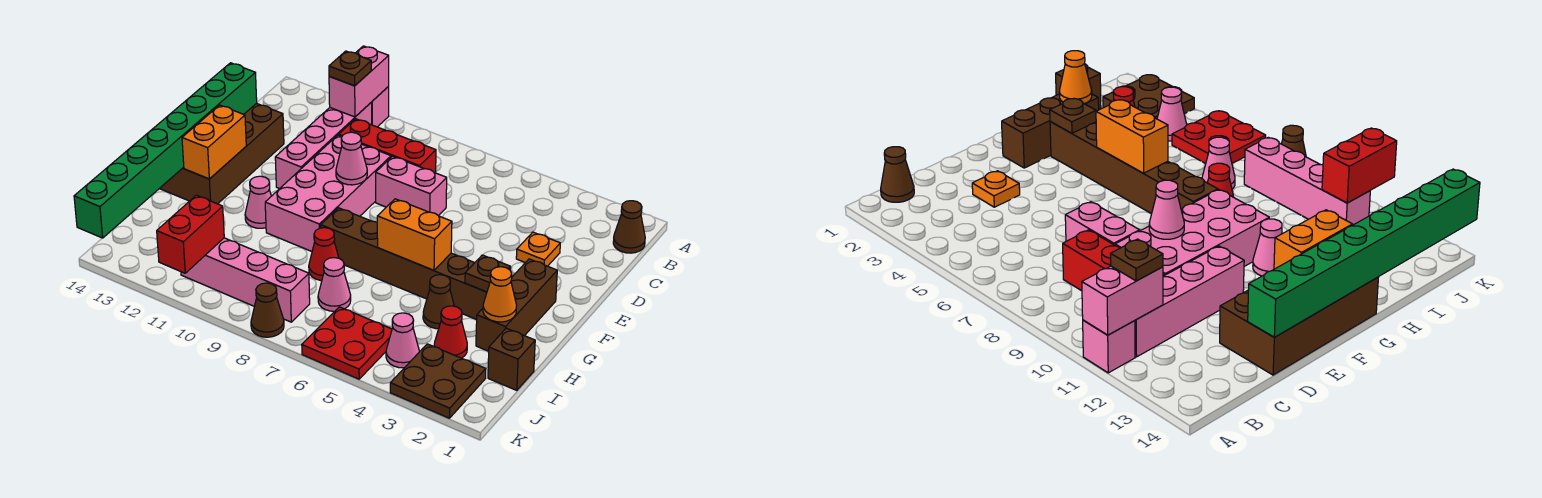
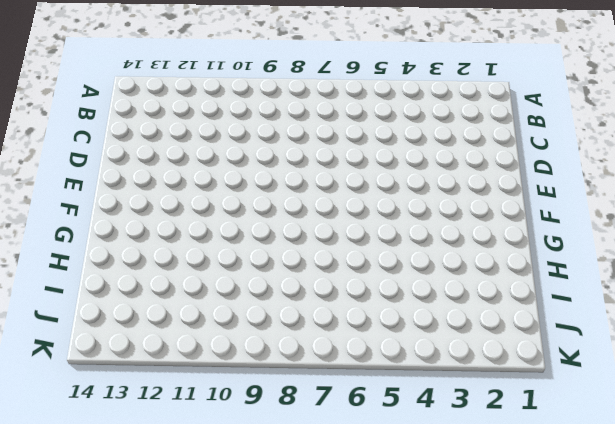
none -> pink brick A11 level 1
none -> brown cone B1 level 1
none -> pink brick B11:E11 level 1
none -> red brick C8:C10 level 1

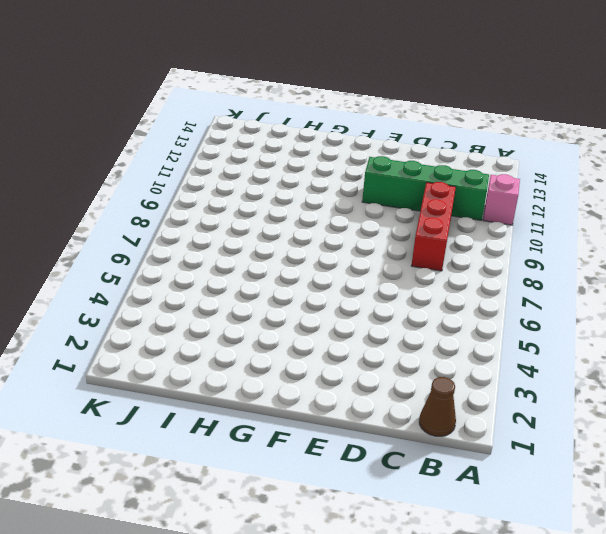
green brick B11:E11 level 1 -> pink brick B11:E11 level 1
none -> orange plate D3 level 1
none -> pink brick D7:D8 level 1
none -> pink brick D9:G10 level 1
none -> brown brick D13:G14 level 1

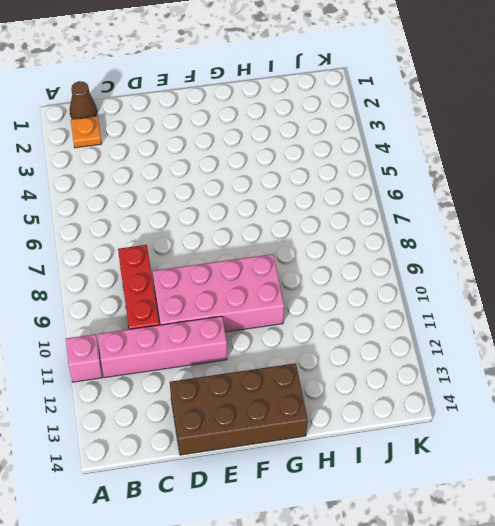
orange plate B2 level 1 -> orange plate D3 level 1
none -> pink brick D7:D8 level 1
none -> brown brick F2:H2 level 1
none -> brown brick G3:G8 level 1
none -> pink cone G11 level 1

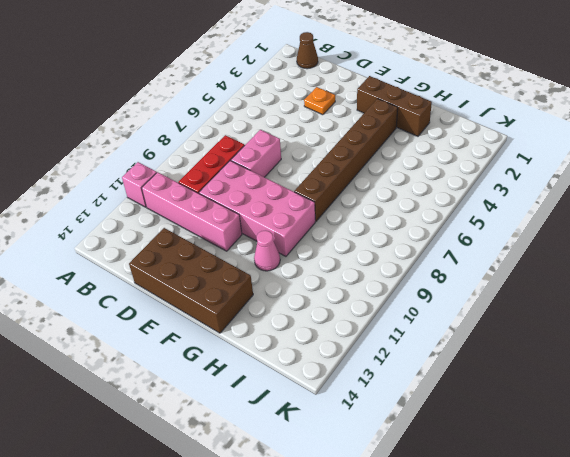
none -> brown cone H4 level 1
none -> red cone H8 level 1
none -> brown brick I1 level 1
none -> red cone I3 level 1

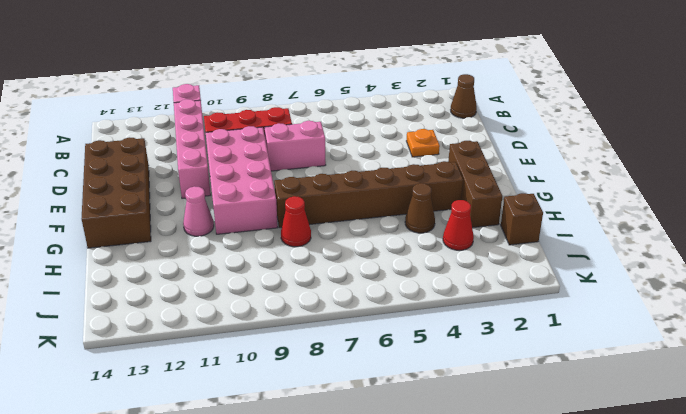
none -> pink cone I7 level 1
none -> brown plate J2:K3 level 1
none -> pink cone J4 level 1
none -> red plate J5:K6 level 1

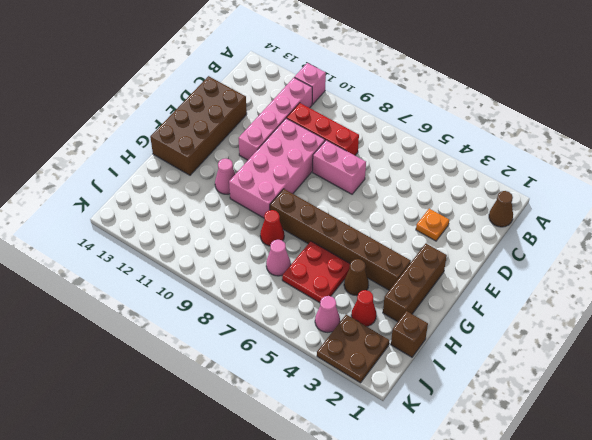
red plate H5:I6 level 1 -> red plate J5:K6 level 1
none -> pink brick J8:J11 level 1
none -> brown cone K8 level 1
none -> pink brick A11:B11 level 2
none -> green brick D14:K14 level 2

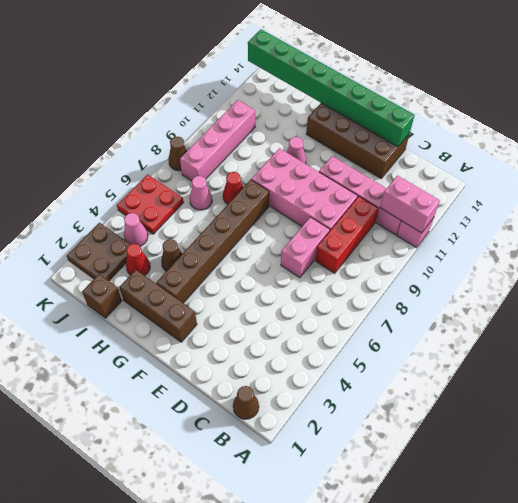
none -> orange plate D3 level 1
none -> pink cone E9 level 2
none -> orange brick F13:G13 level 2
none -> brown plate G3 level 2

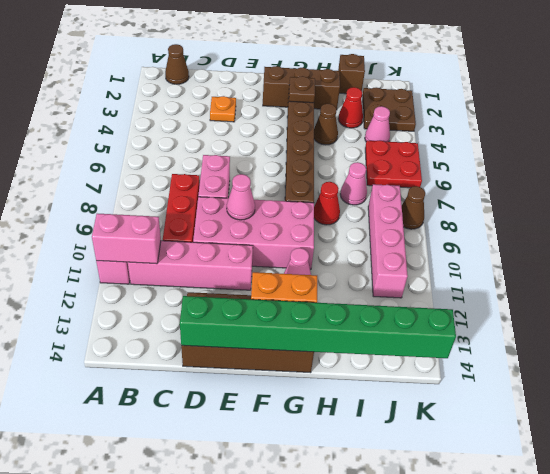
none -> orange brick G5:G6 level 2
none -> orange cone H2 level 2
none -> red brick J11:K11 level 2
none -> brown plate B11 level 3

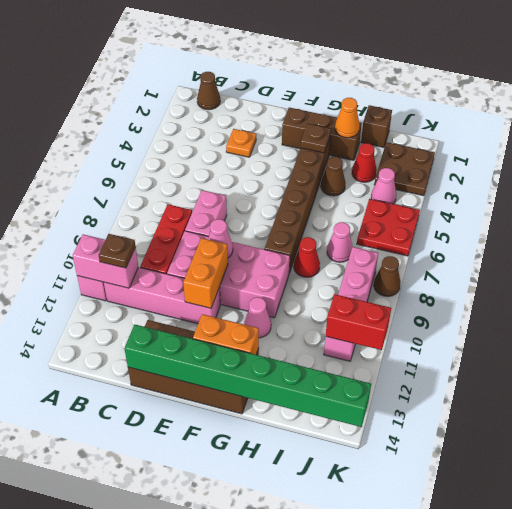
orange brick E10:E11 level 2 -> orange brick G5:G6 level 2

